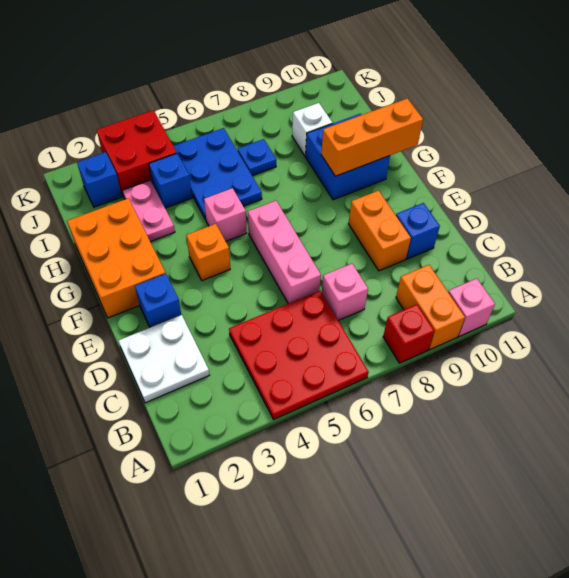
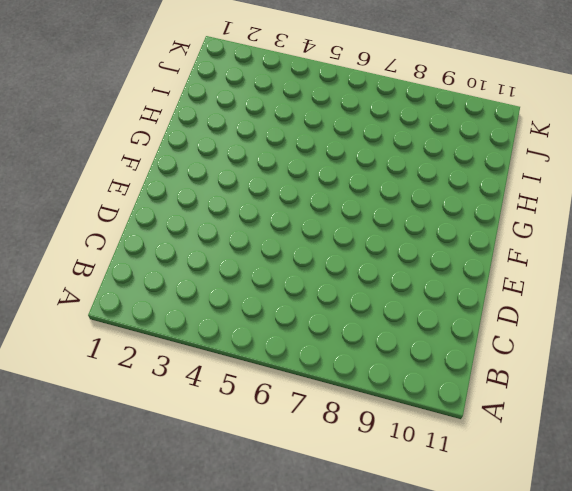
none -> red plate A4:C6 level 1
none -> red brick A8 level 1
none -> orange brick A9:B9 level 1

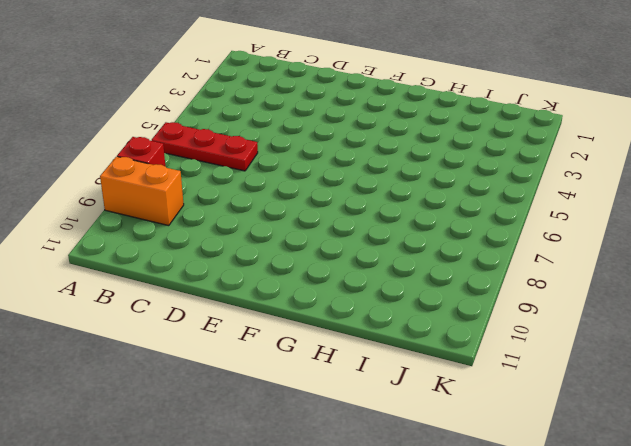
red plate A6:C6 level 1 -> red plate A4:C6 level 1
none -> pink brick A10 level 1
none -> white plate C1:D2 level 1
none -> pink brick C7 level 1

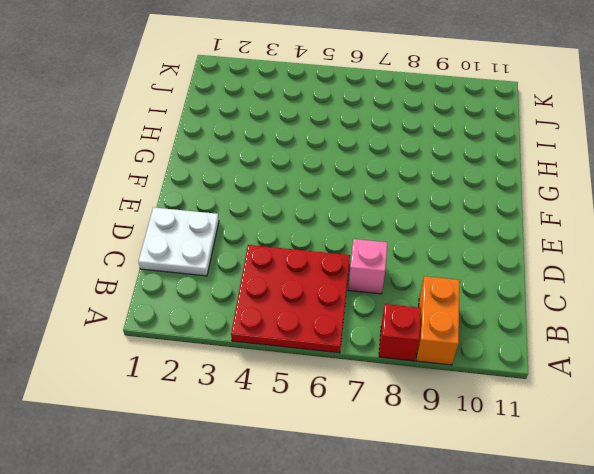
none -> pink brick A10 level 1
none -> pink brick D6:F6 level 1
none -> orange brick D9:E9 level 1

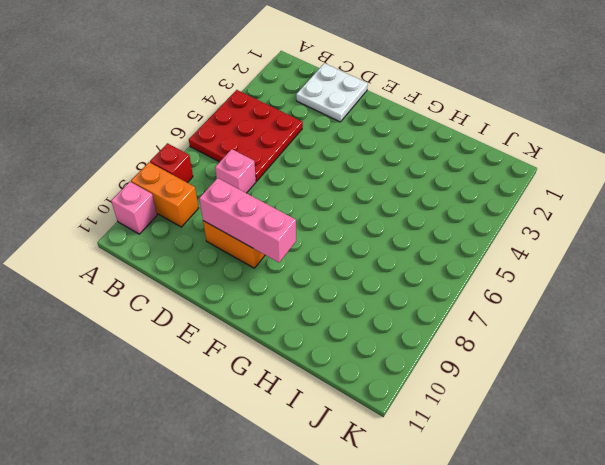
pink brick D9:F9 level 2 -> pink brick D6:F6 level 1
none -> blue brick D10 level 1
none -> blue brick E2 level 1
none -> orange brick F1:H2 level 1

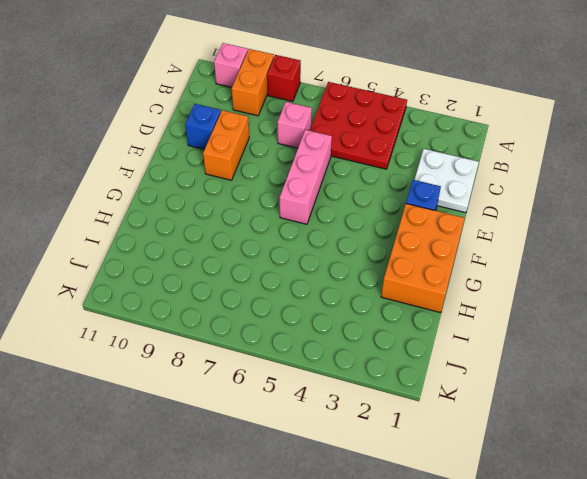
none -> orange brick F4 level 1
none -> pink brick G5 level 1
none -> blue brick G9:H10 level 1

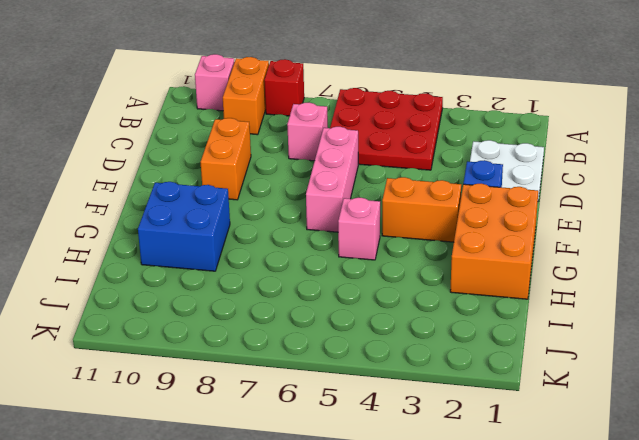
orange brick F3:F4 level 1 -> orange brick F4 level 1
none -> blue brick D10 level 1
none -> pink plate H3:I3 level 1
none -> blue plate H5:J6 level 1

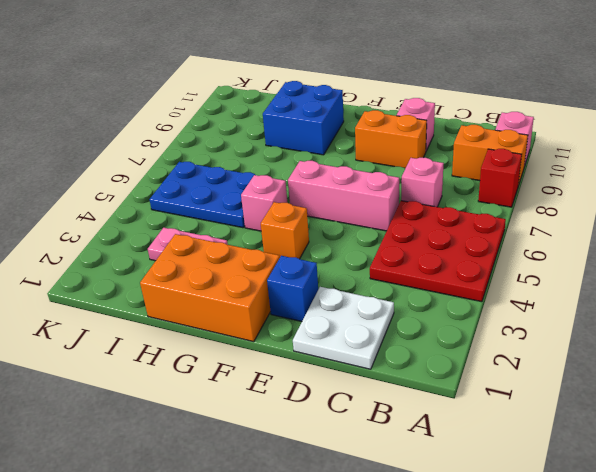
pink brick D10 level 1 -> blue brick D10 level 1
none -> blue brick I4 level 1
none -> blue plate I7 level 1
none -> white brick I9 level 1

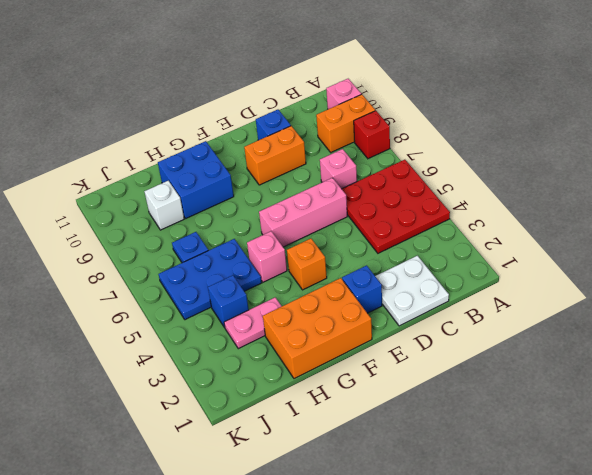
none -> blue brick J2 level 1
none -> red brick J3:K4 level 1
none -> orange brick G9:G11 level 2

